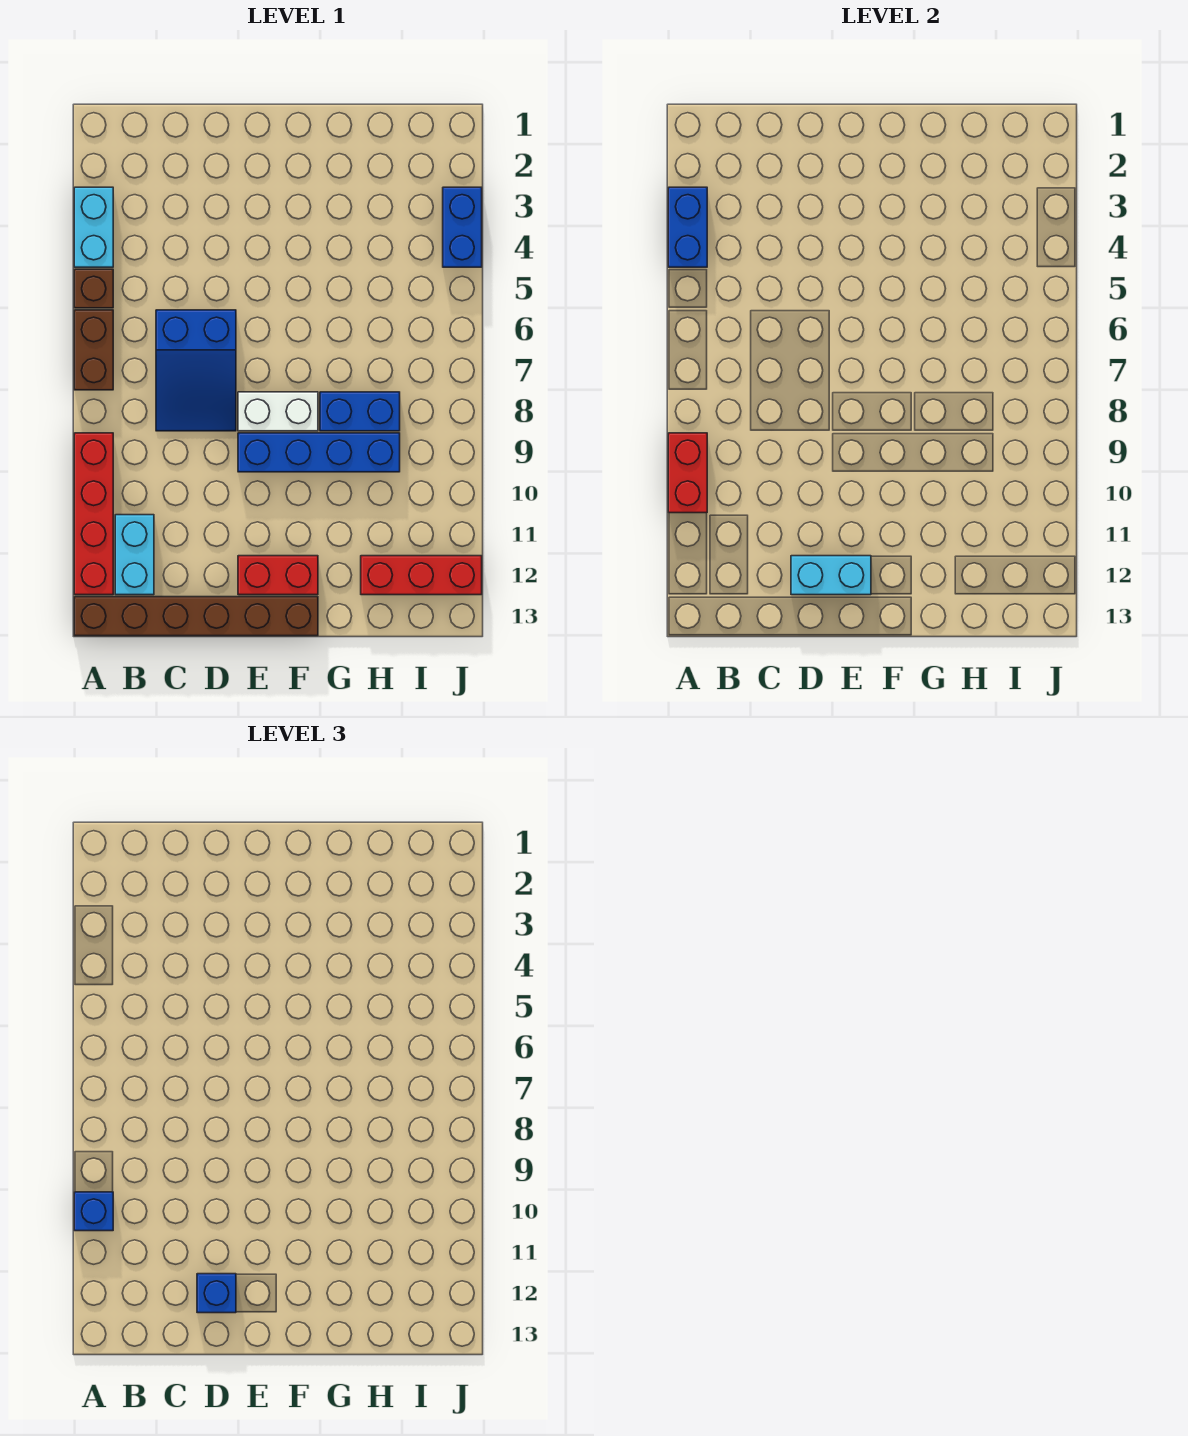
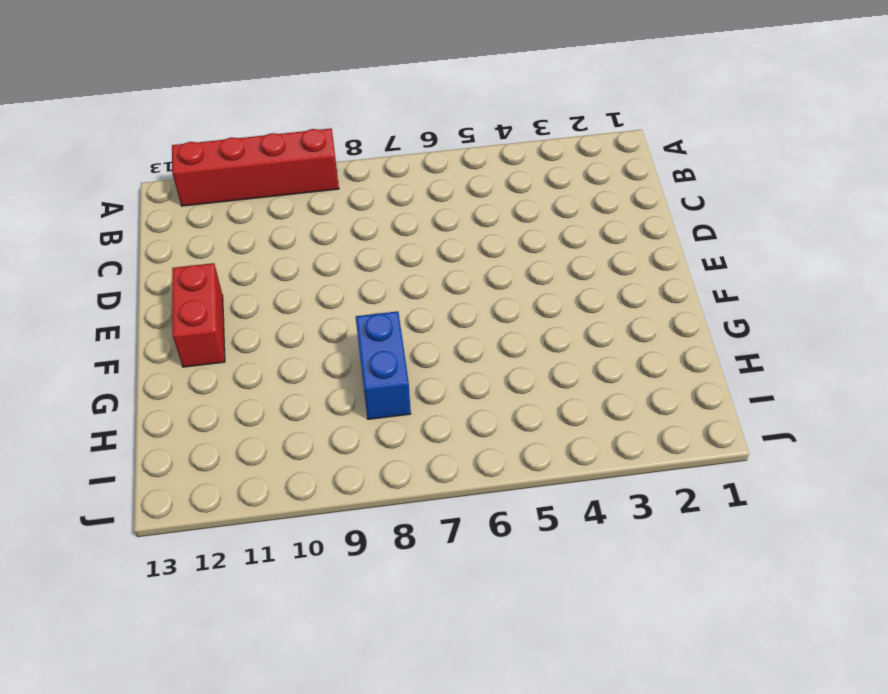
none -> cyan brick A3:A4 level 1
none -> brown brick A5 level 1
none -> brown brick A6:A7 level 1

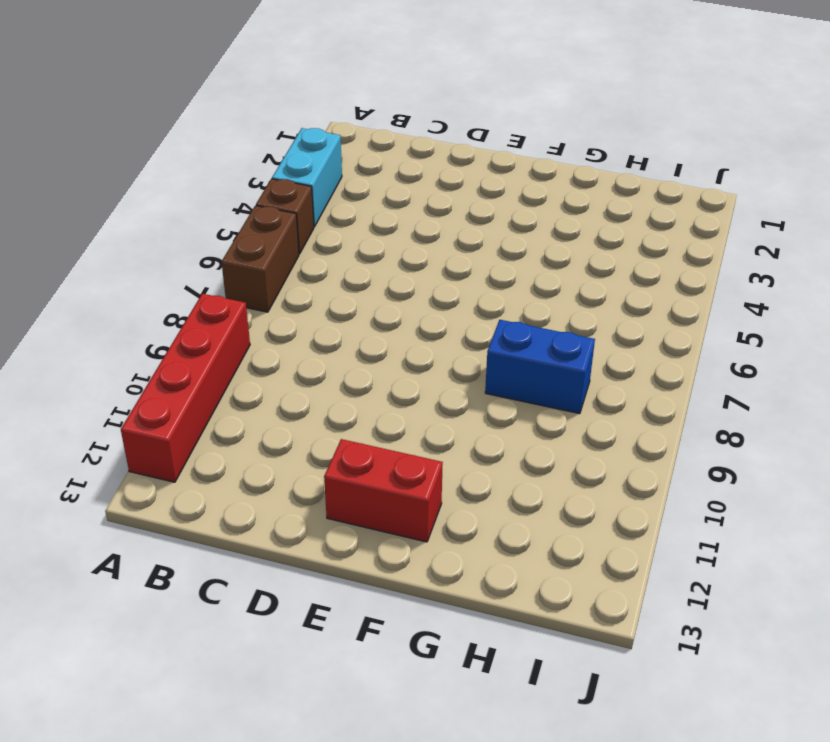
none -> brown brick A13:F13 level 1
none -> cyan brick B11:B12 level 1
none -> blue slope C6:D8 level 1 top 6

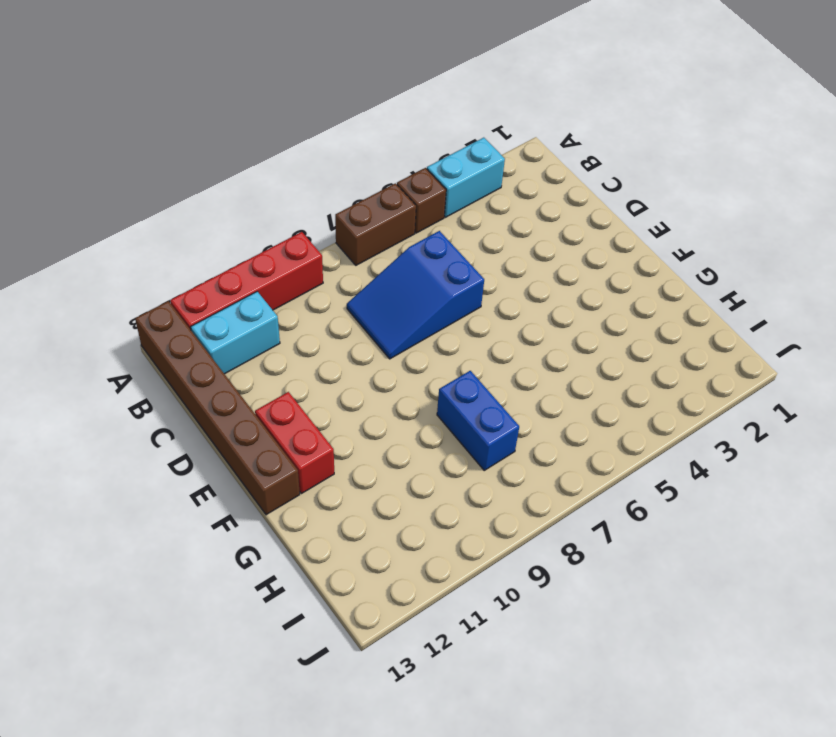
none -> white brick E8:F8 level 1
none -> blue brick E9:H9 level 1
none -> red brick H12:J12 level 1

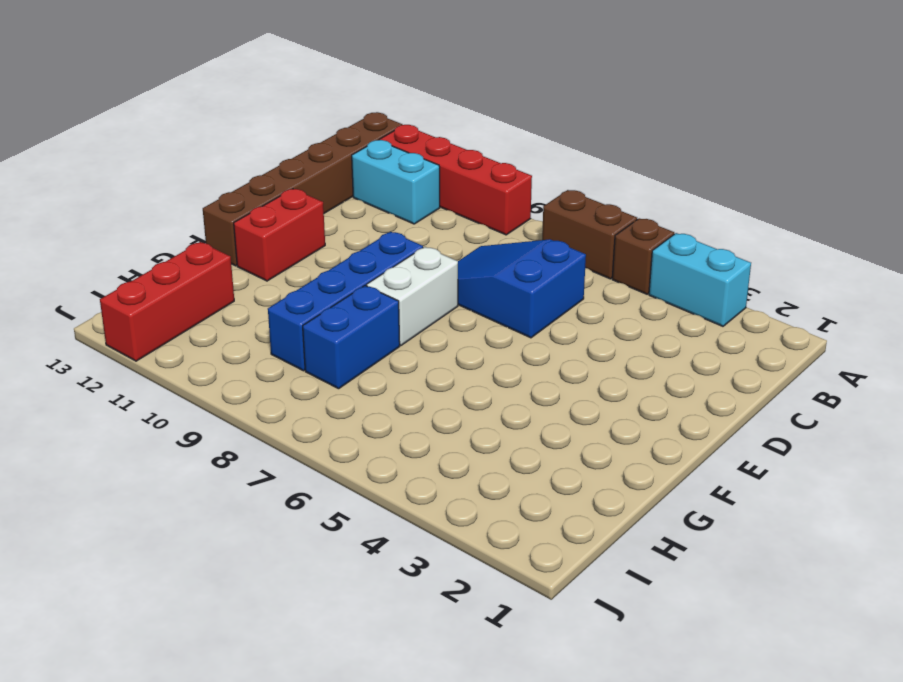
none -> blue brick J3:J4 level 1
none -> blue brick A3:A4 level 2
none -> red brick A9:A10 level 2

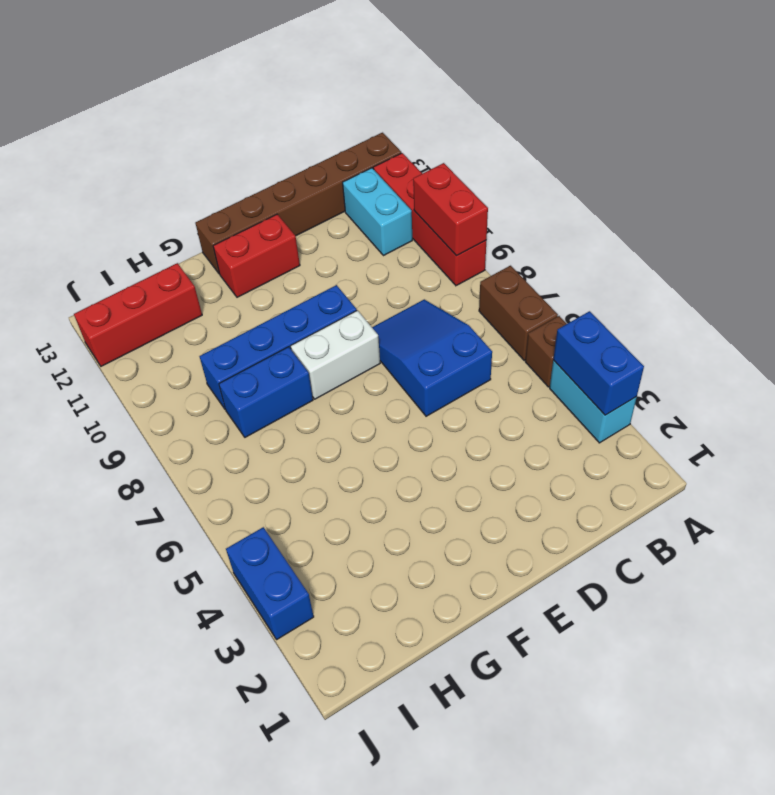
none -> cyan brick D12:E12 level 2
none -> blue brick A10 level 3
none -> blue brick D12 level 3

